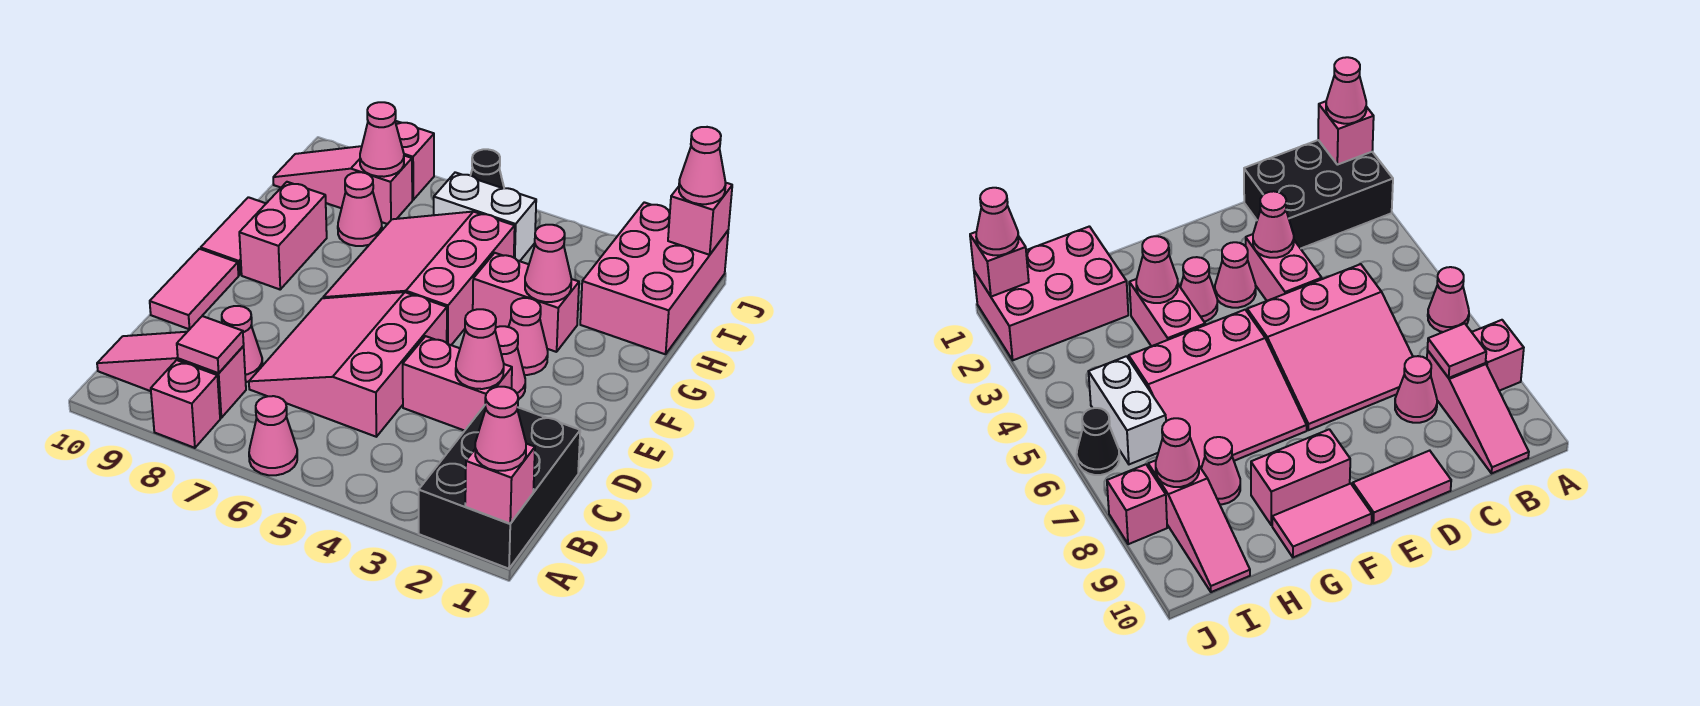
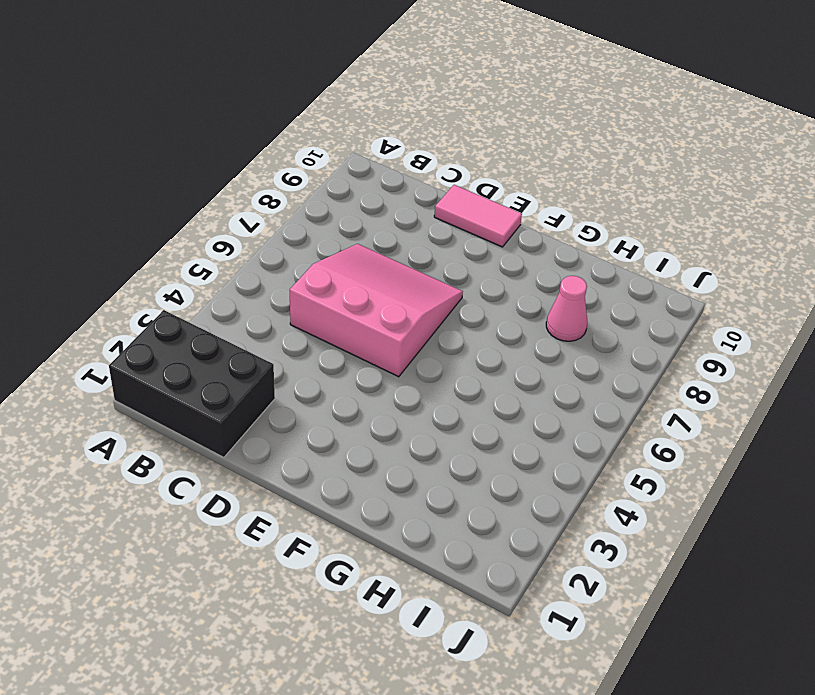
none -> pink cone A6 level 1
none -> pink brick A8 level 1
none -> pink slope B8:B10 level 1 top 8

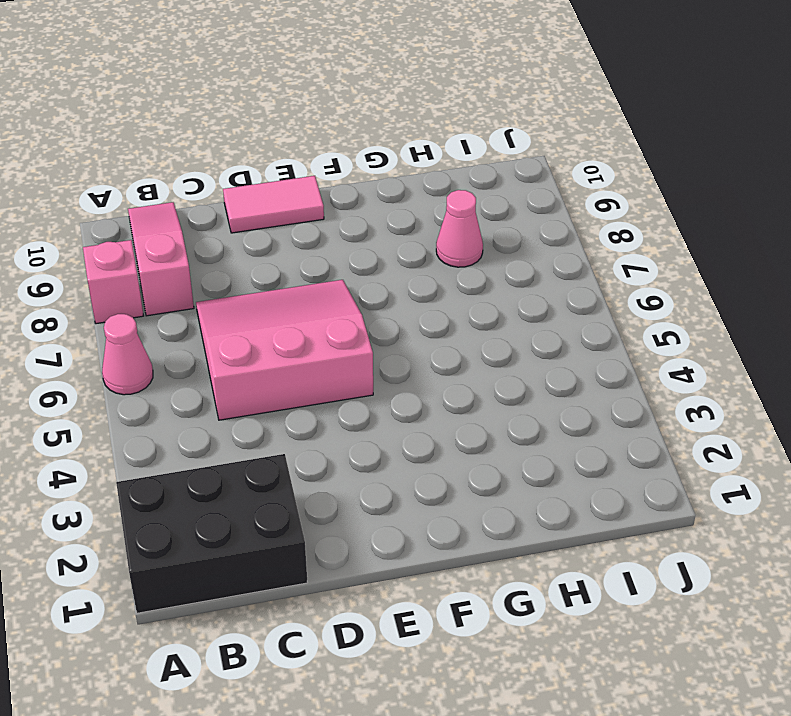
none -> pink cone C8 level 1
none -> pink brick D3:D4 level 1
none -> pink cone E3 level 1

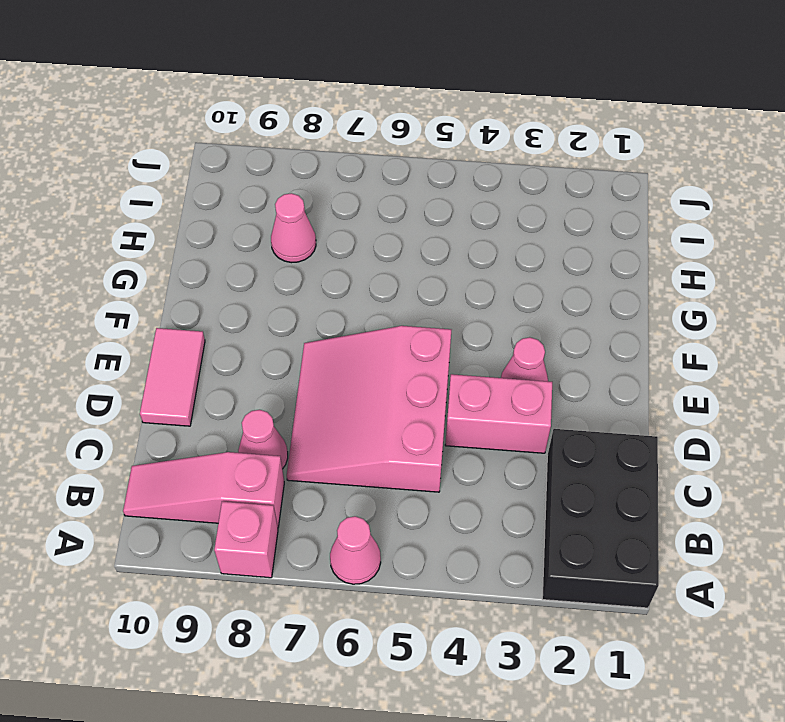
none -> pink cone F3 level 1
none -> pink slope F5:H7 level 1 top 5
none -> pink brick F9:G9 level 1

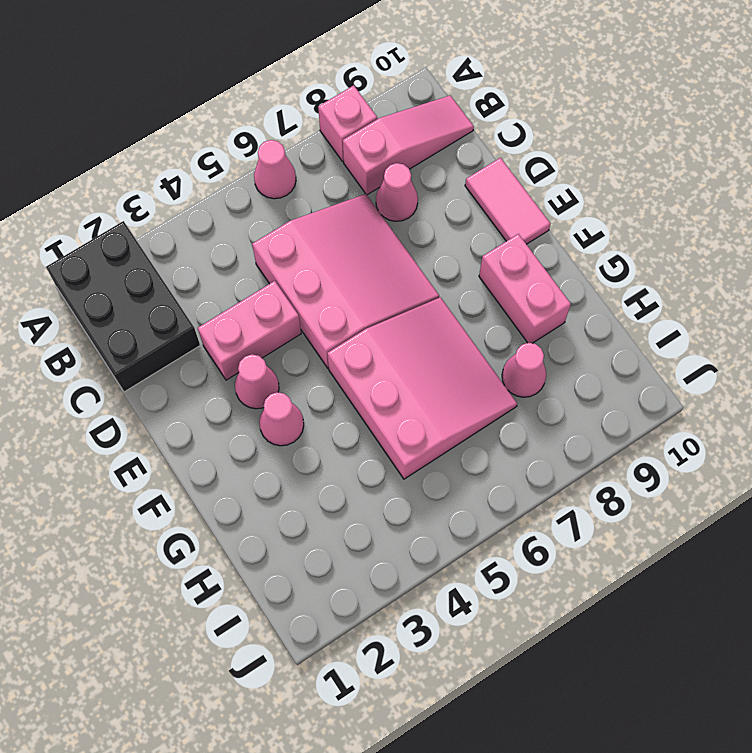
none -> pink tile F10:G10 level 1
none -> pink brick G3:G4 level 1
none -> pink brick H1:J2 level 1

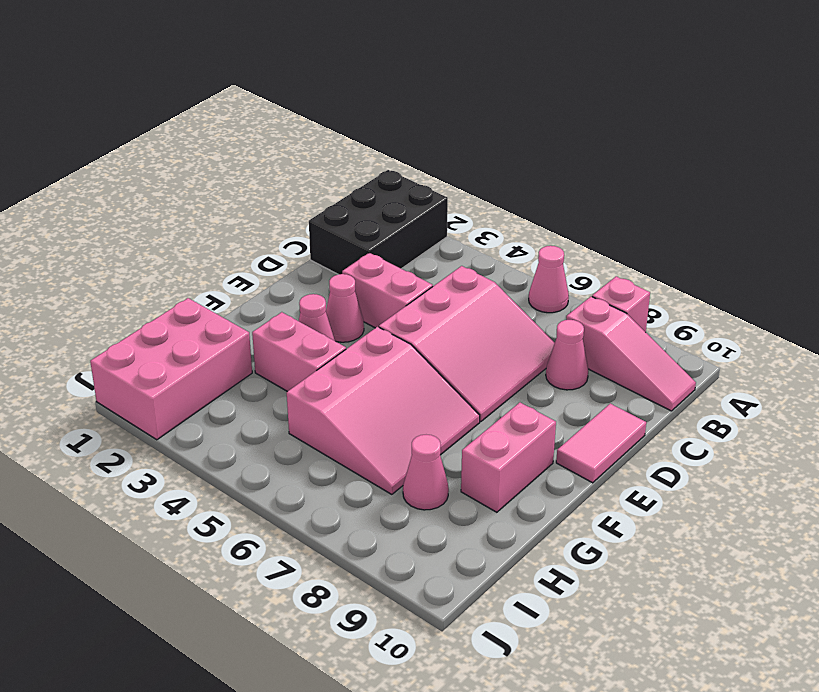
none -> pink tile F10:G10 level 1
none -> white brick I5:I6 level 1
none -> pink slope I8:I10 level 1 top 8

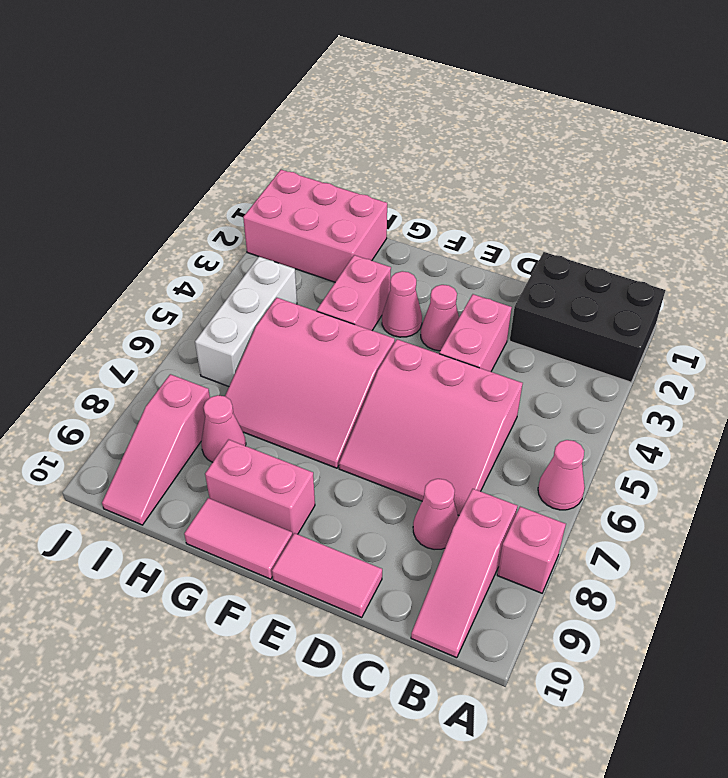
white brick I4:I6 level 1 -> white brick I5:I6 level 1
none -> black cone J6 level 1
none -> pink brick J8 level 1
none -> pink brick A1 level 2

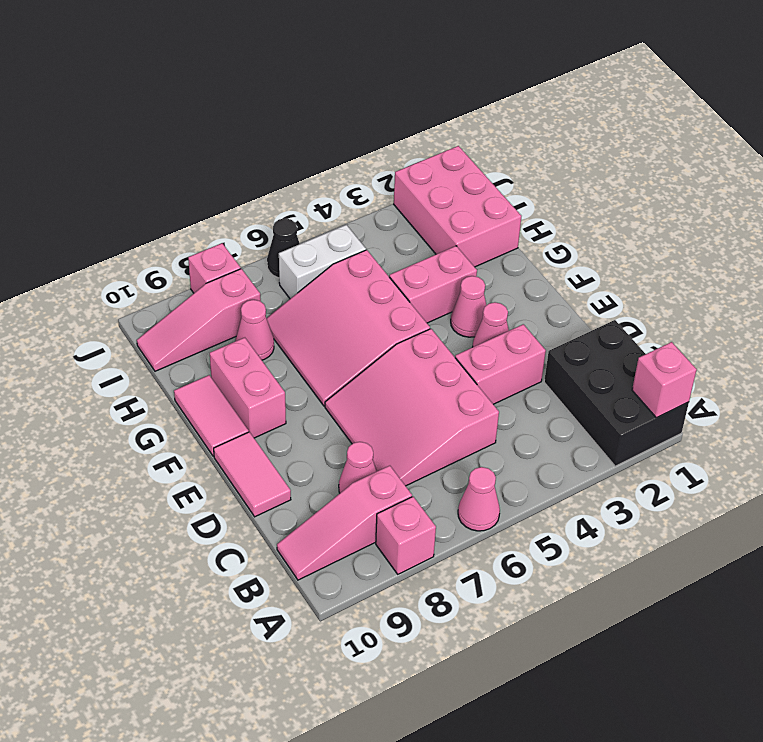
none -> pink tile B8 level 2
none -> pink cone D3 level 2
none -> pink cone G3 level 2

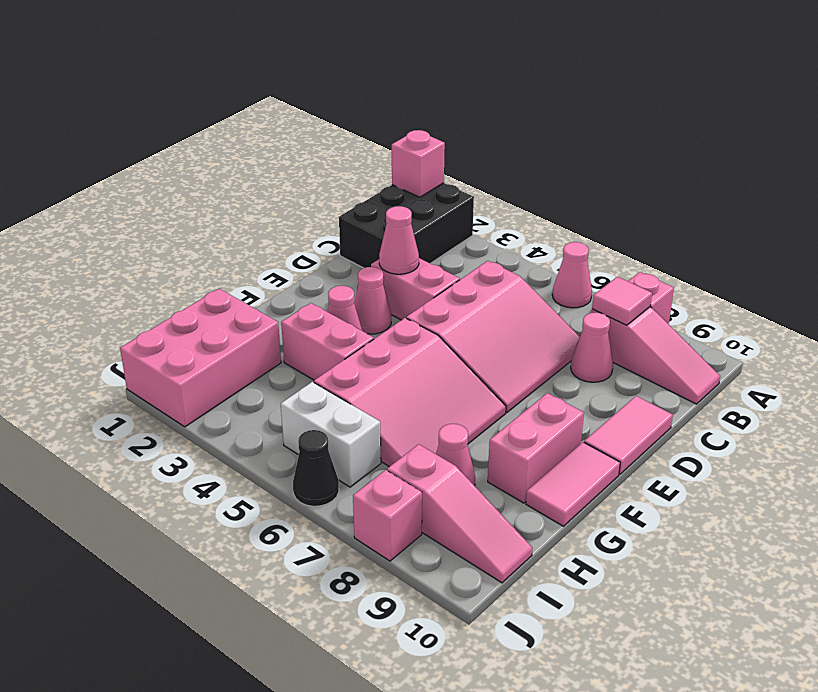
none -> pink cone G3 level 2
none -> pink cone I8 level 2
none -> pink brick J1 level 2

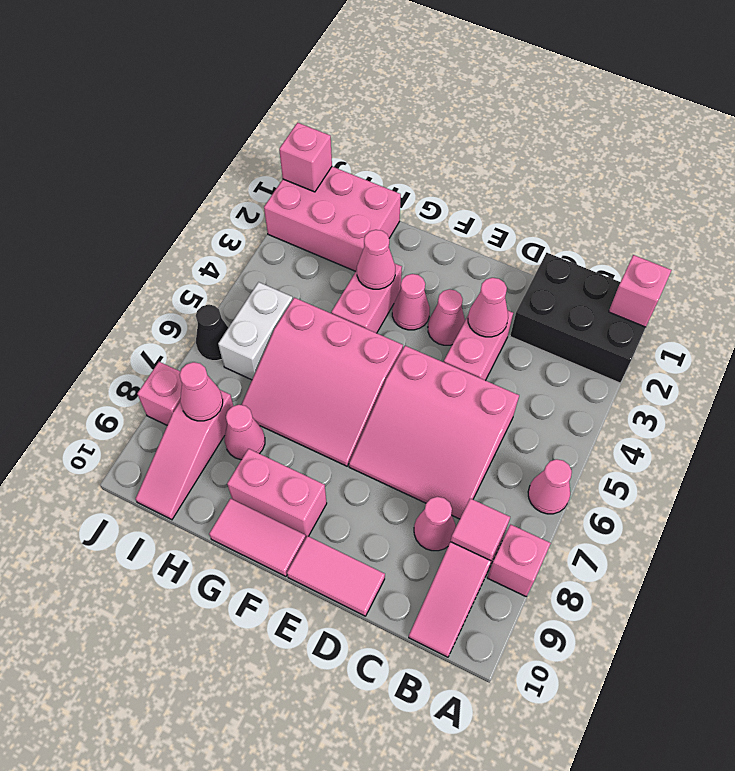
none -> pink cone A1 level 3
none -> pink cone J1 level 3

